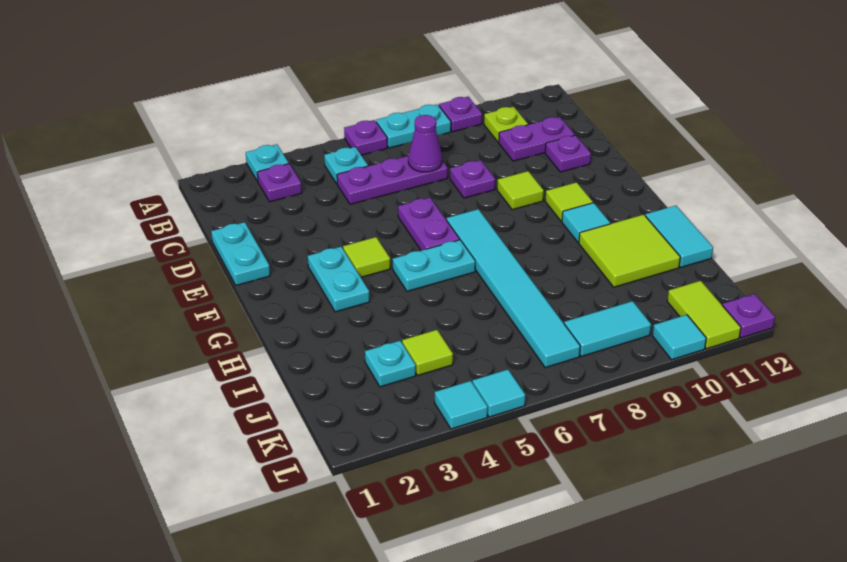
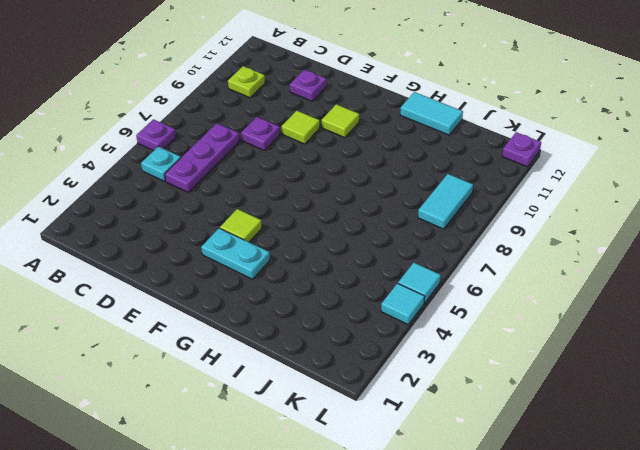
none -> cyan plate A3 level 1
none -> cyan plate A7:A8 level 1
none -> purple plate A9 level 1
none -> purple plate B3 level 1

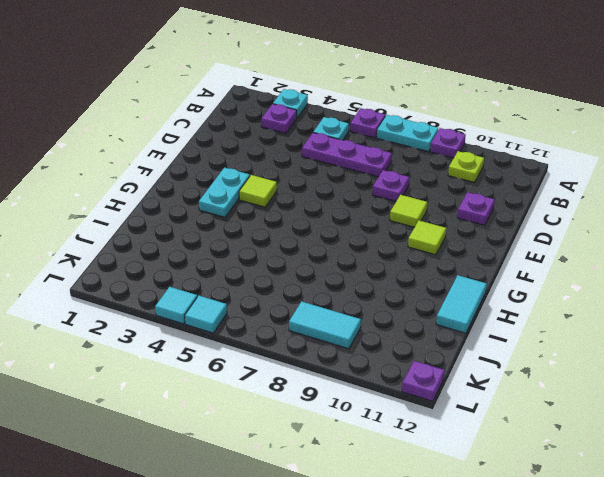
none -> purple plate C10:C11 level 1
none -> cyan plate D1:E1 level 1
none -> purple plate E6:F6 level 1
none -> cyan tile F7:K7 level 1

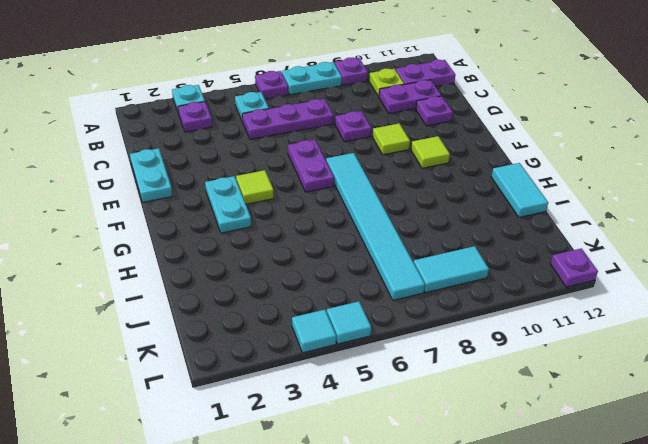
purple plate B11:B12 level 1 -> none
none -> cyan plate G5:G6 level 1
none -> cyan tile G10 level 1
none -> lime tile H10:I11 level 1
none -> cyan plate J3 level 1

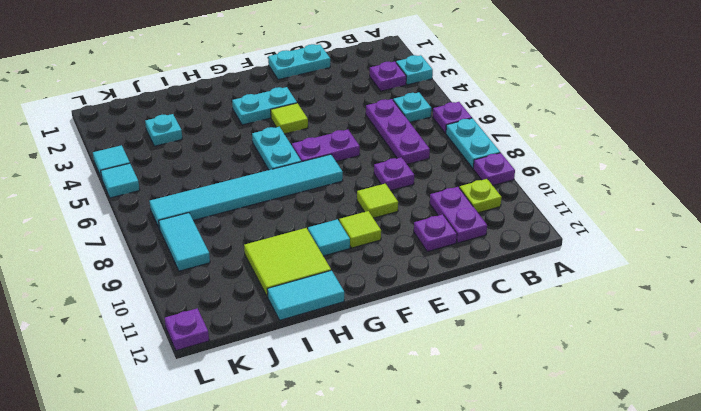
none -> lime tile J4 level 1
none -> lime tile K11:L11 level 1
none -> cyan tile L10 level 1
none -> purple cone C7 level 2

